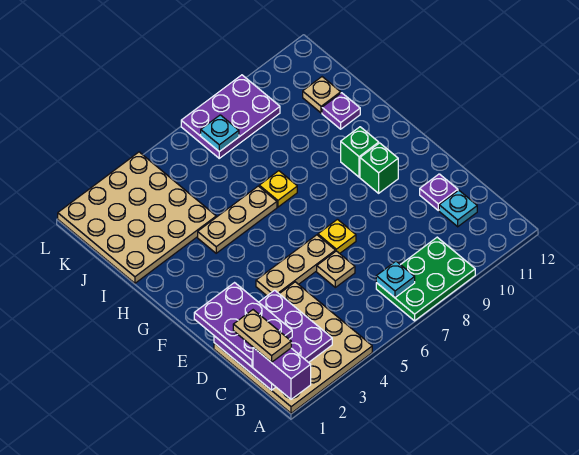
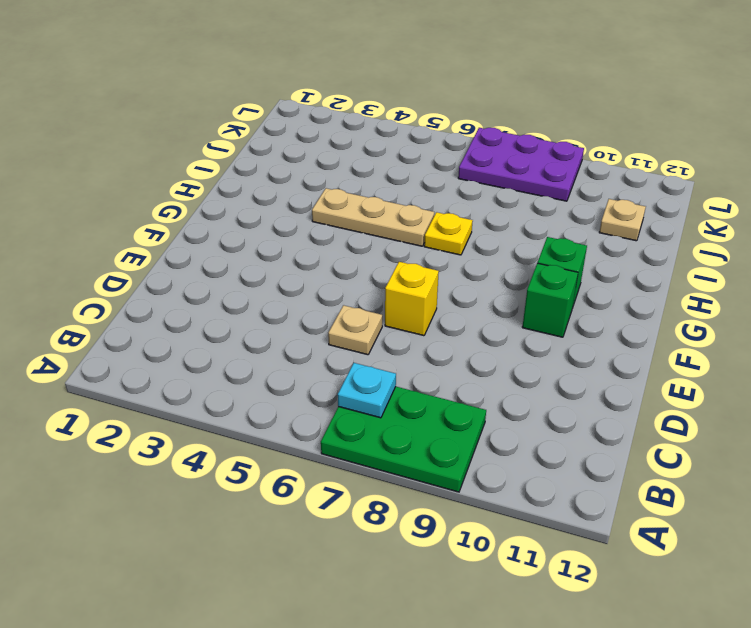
yellow brick E7 level 1 -> yellow plate E7 level 1
none -> tan plate A1:D4 level 1
none -> cyan plate C11 level 1
none -> purple plate D11 level 1

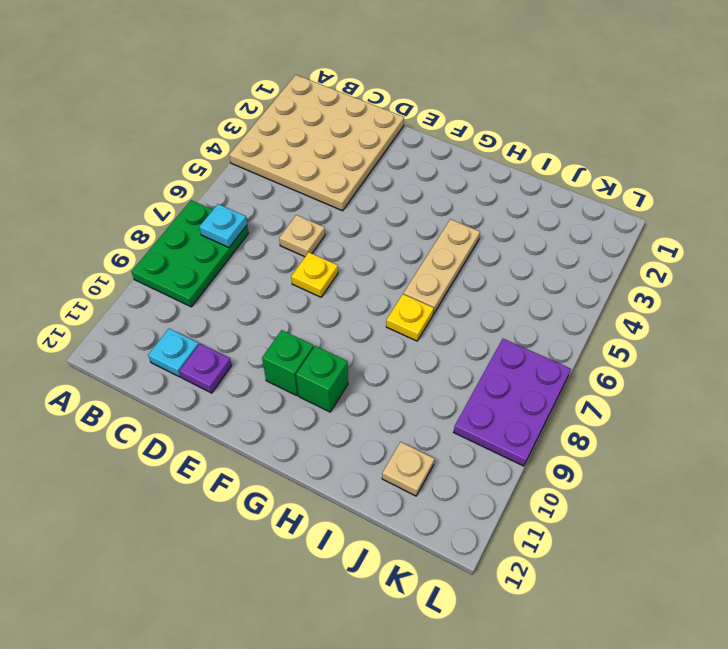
none -> tan plate E4:E6 level 1
none -> tan plate I1:L4 level 1
none -> purple plate I11 level 1

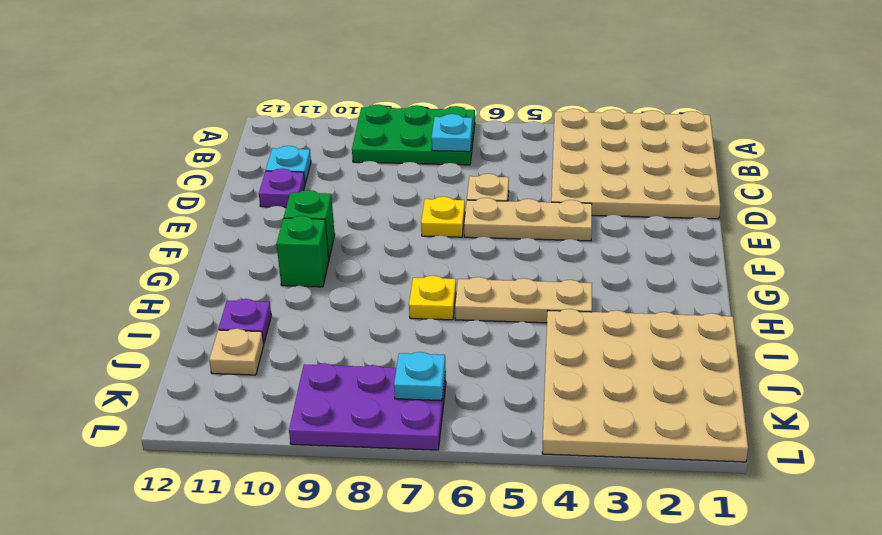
none -> purple plate B1:D3 level 2
none -> purple brick A1:B1 level 3
none -> purple plate C1:E2 level 3

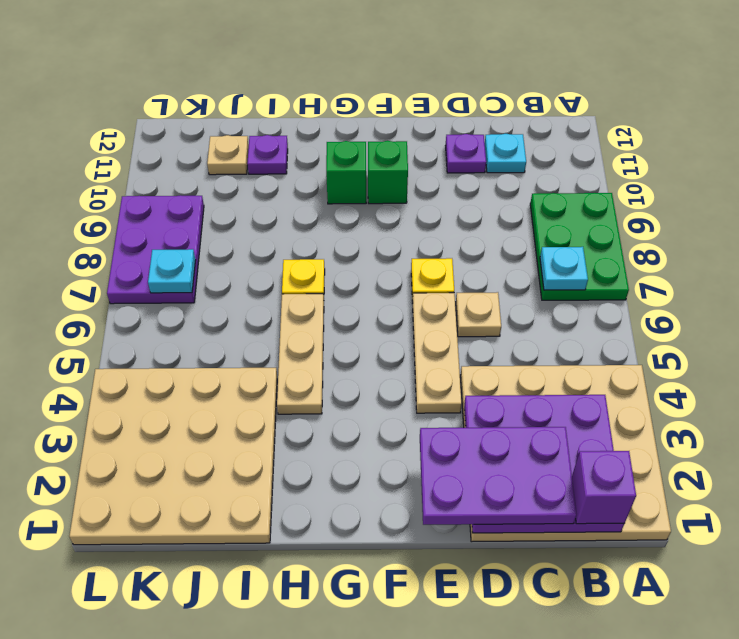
purple brick B1 level 3 -> purple brick A1:B1 level 3
none -> tan plate B1:C1 level 4

